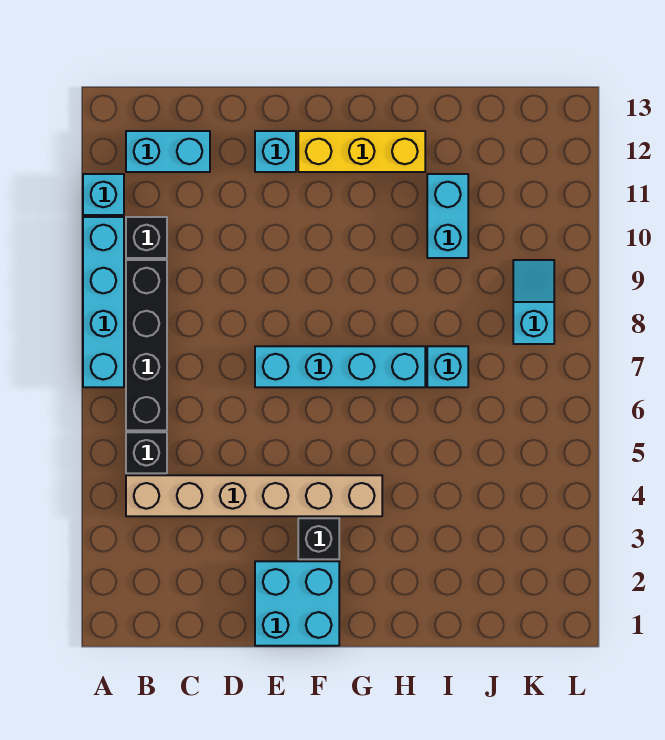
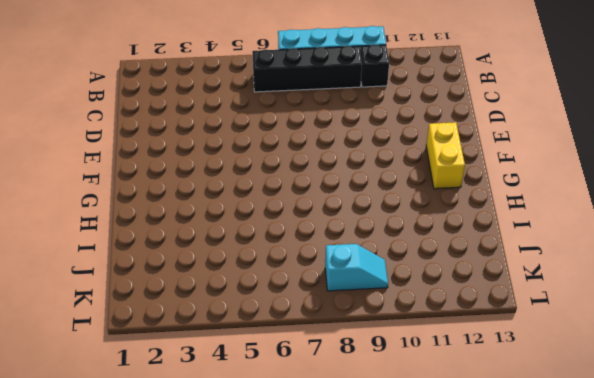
yellow brick F12:G12 level 1 -> yellow brick F12:H12 level 1
none -> cyan brick A11 level 1
none -> tan brick B4:G4 level 1
none -> black brick B5 level 1

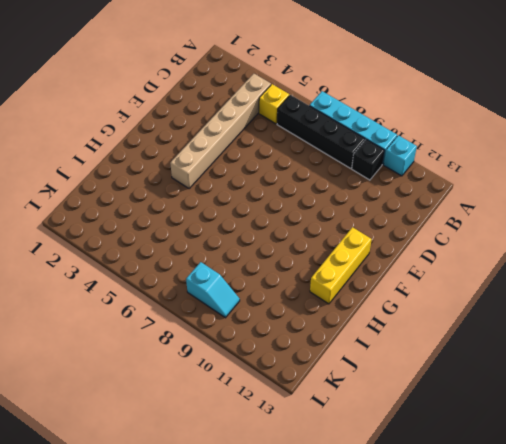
yellow brick B5 level 1 -> black brick B5 level 1
none -> cyan brick B12:C12 level 1
none -> cyan brick E1:F2 level 1
none -> cyan brick E7:H7 level 1

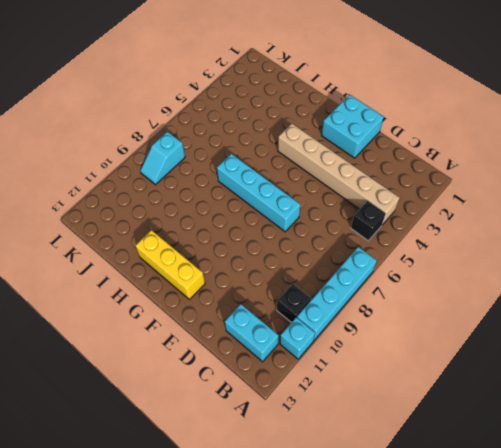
none -> black brick B6:B9 level 1
none -> cyan brick E12 level 1
none -> black brick F3 level 1

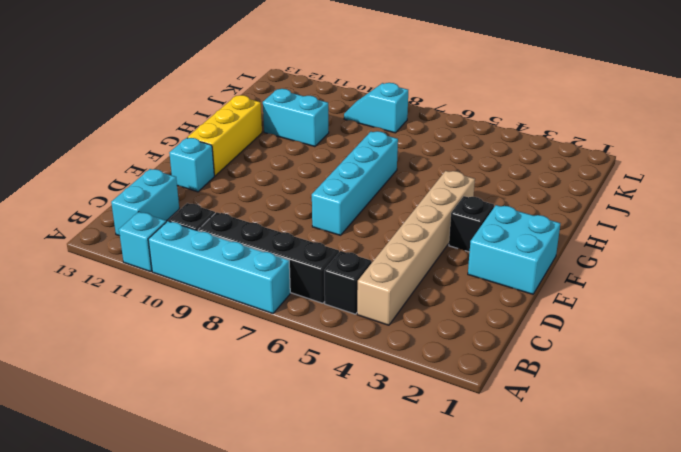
none -> cyan brick I7 level 1

